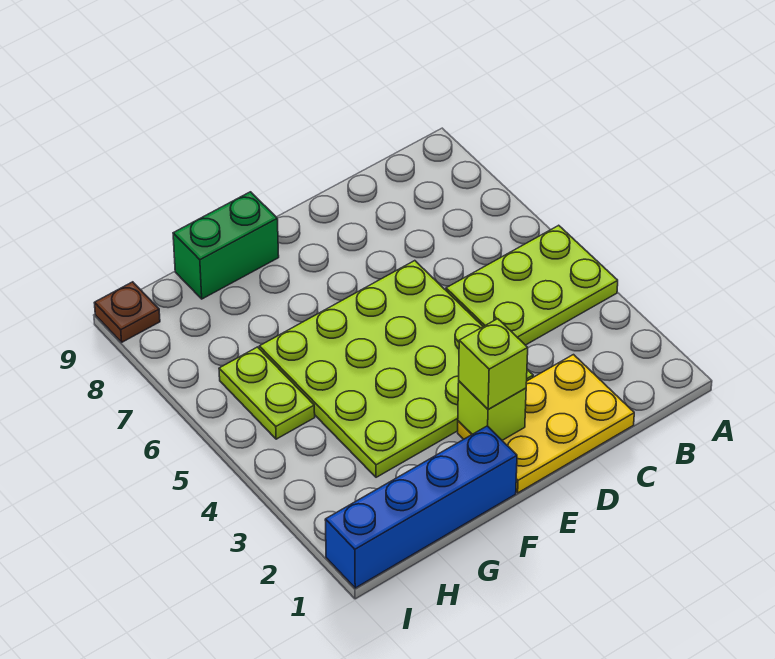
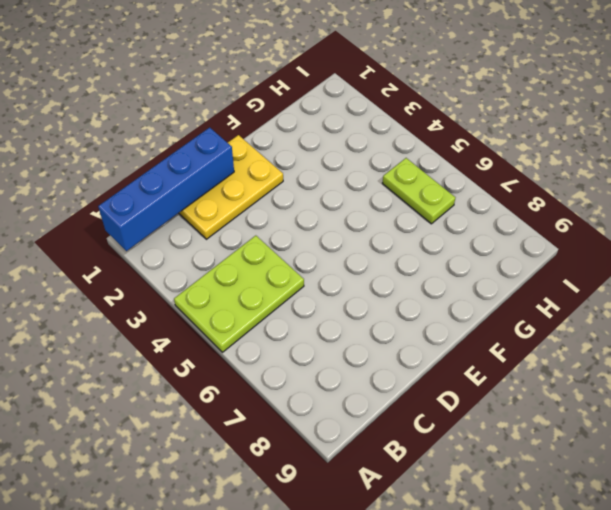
blue brick A1:D1 level 2 -> blue brick F1:I1 level 1
none -> lime plate D3:G6 level 1
none -> green brick F9:G9 level 1

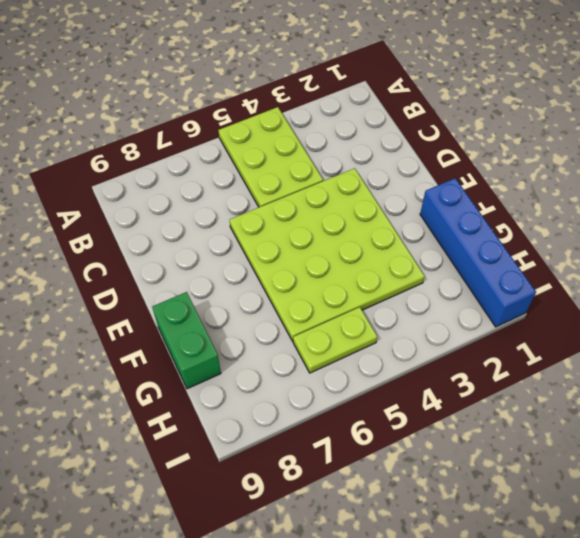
none -> yellow plate C1:E2 level 1
none -> brown plate I9 level 1

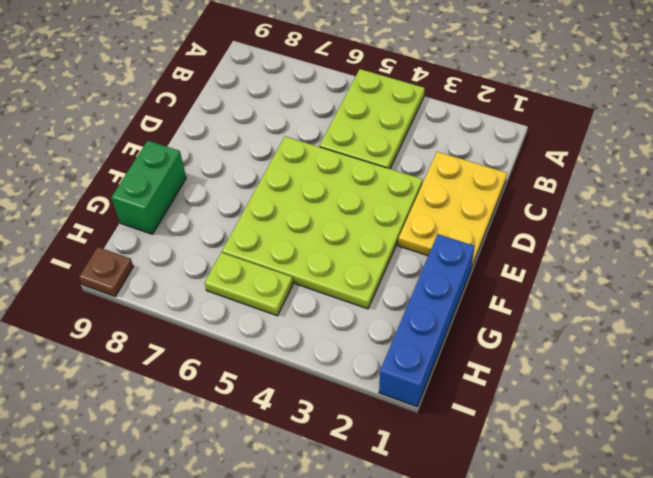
none -> lime brick E2 level 2
none -> lime brick E2 level 3

